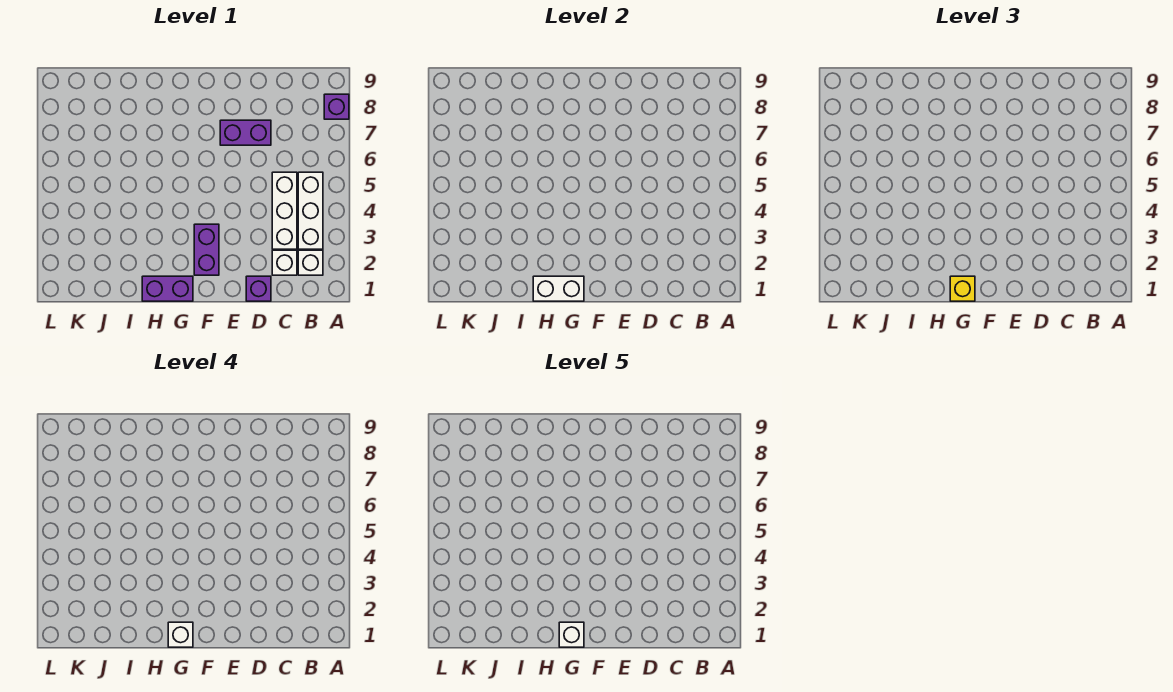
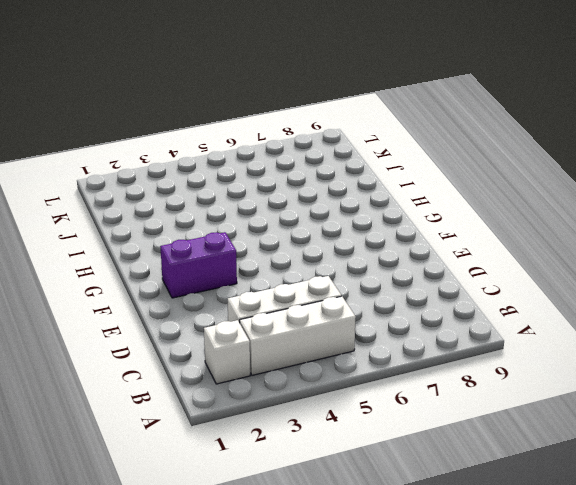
none -> purple brick A8 level 1
none -> white brick C2 level 1
none -> purple brick D1 level 1

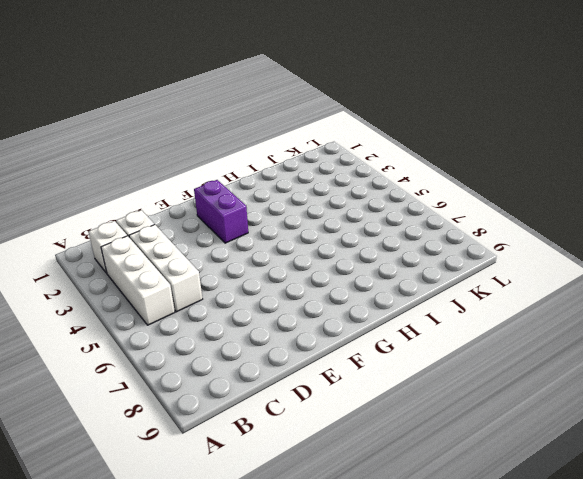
none -> purple brick A8 level 1
none -> purple brick D1 level 1
none -> purple brick D7:E7 level 1

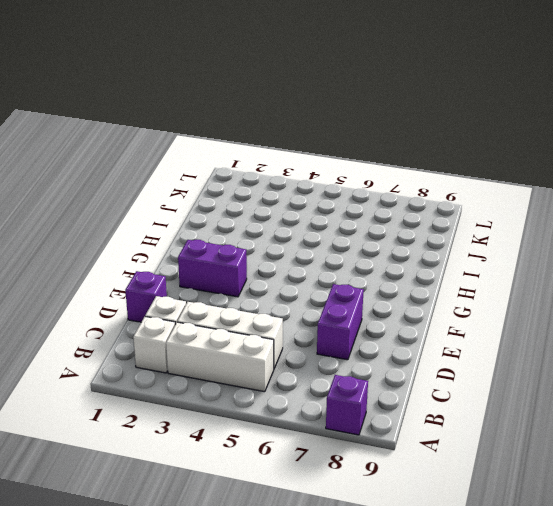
none -> purple brick G1:H1 level 1
none -> white brick G1:H1 level 2
none -> yellow brick G1 level 3

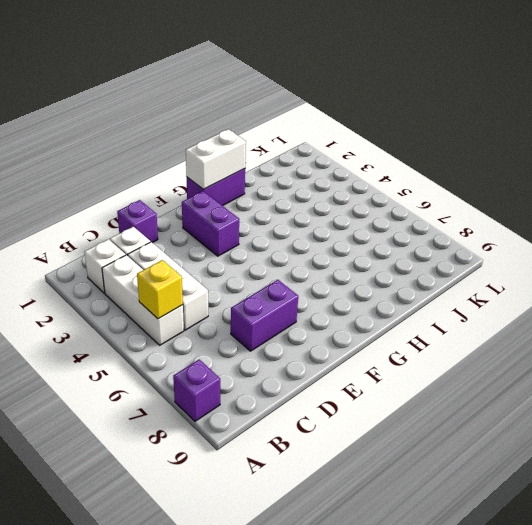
yellow brick B5 level 2 -> yellow brick G1 level 3
none -> white brick G1 level 4
none -> white brick G1 level 5

